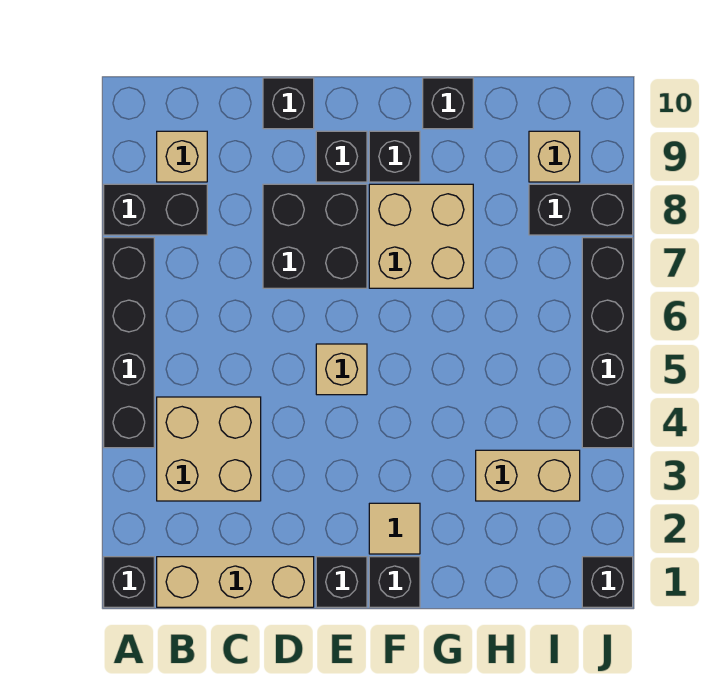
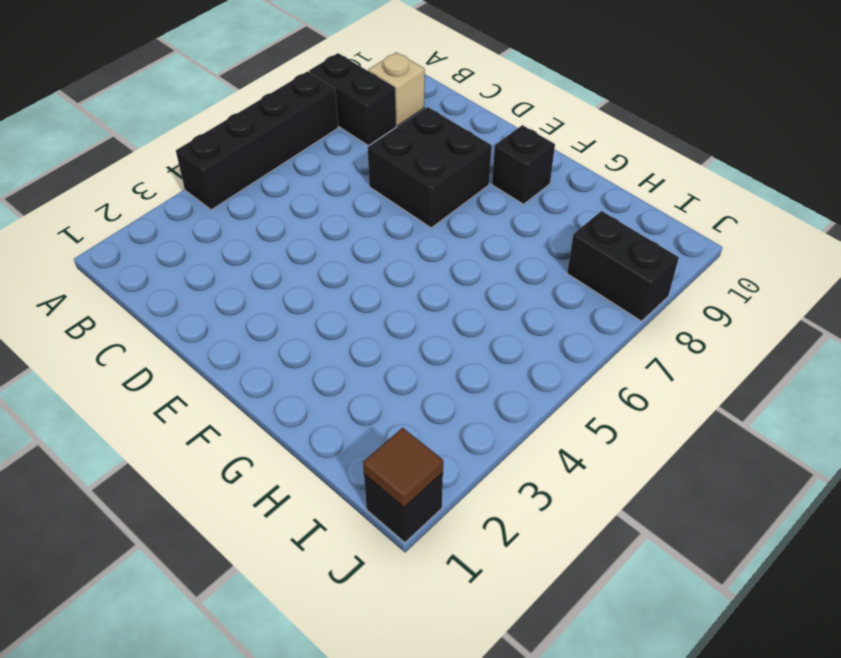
brown tile J1 level 2 -> none
none -> black brick A1 level 1
none -> tan brick B1:D1 level 1
none -> tan brick B3:C4 level 1

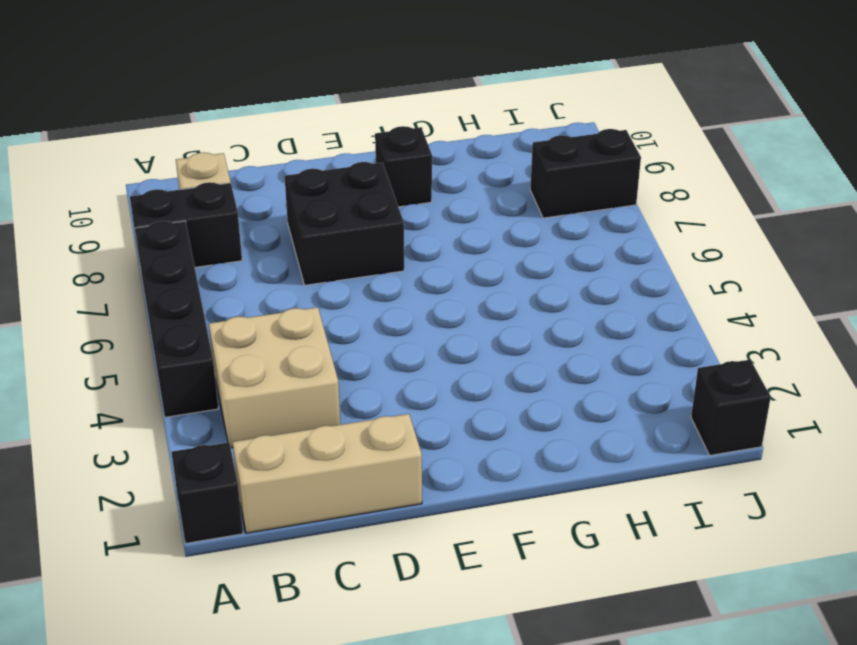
none -> black brick D10 level 1
none -> black brick E1 level 1
none -> tan brick E5 level 1

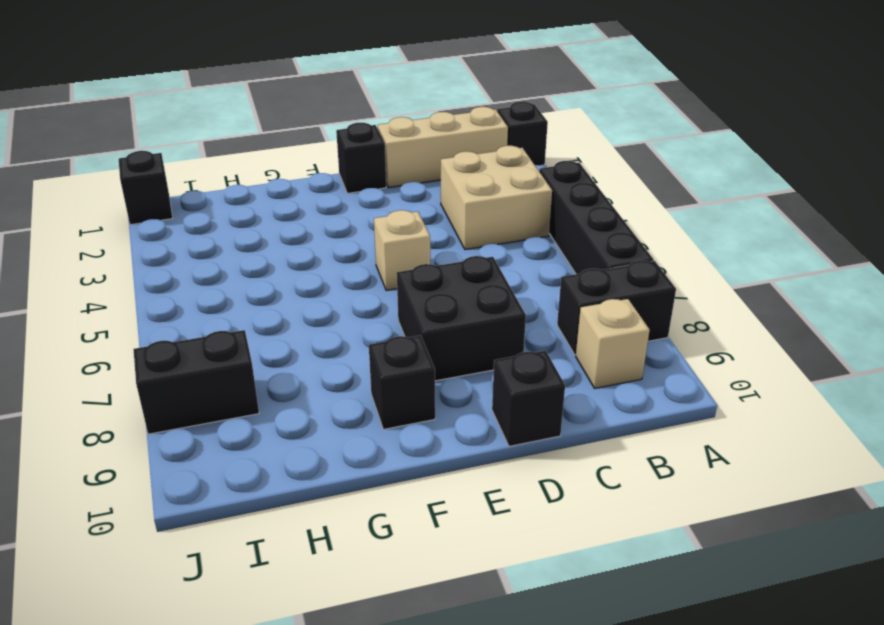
none -> black brick E9 level 1
none -> black brick F1 level 1
none -> tan tile F2 level 1

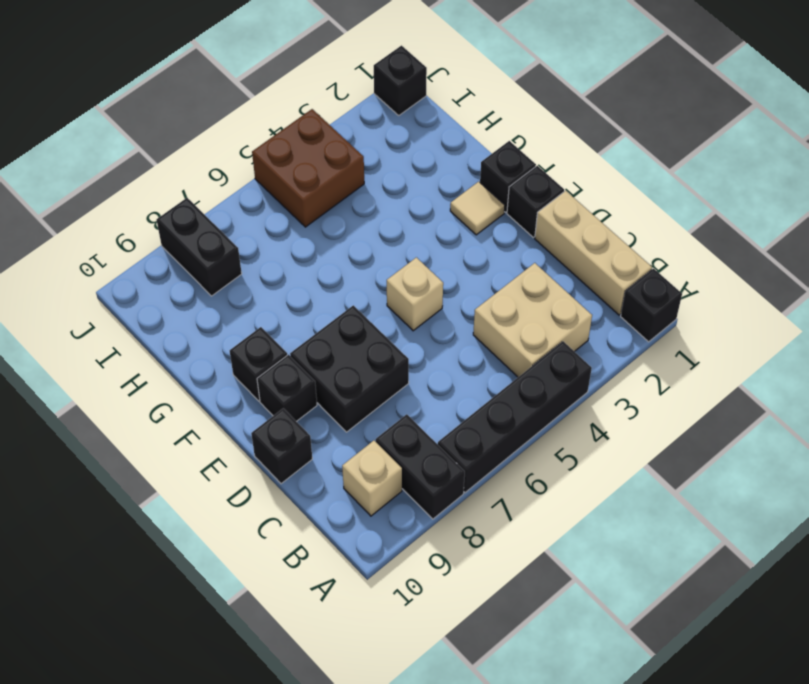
brown brick I4:J5 level 1 -> black brick J4:J7 level 1
none -> tan brick F7:G8 level 1
none -> black brick G10 level 1
none -> tan brick H3:I3 level 1

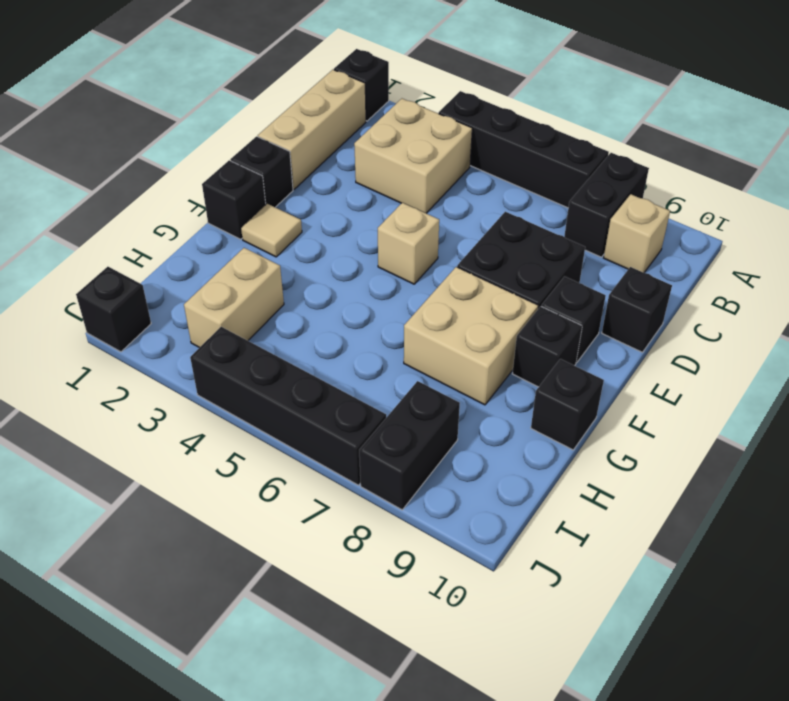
none -> tan brick I9 level 1

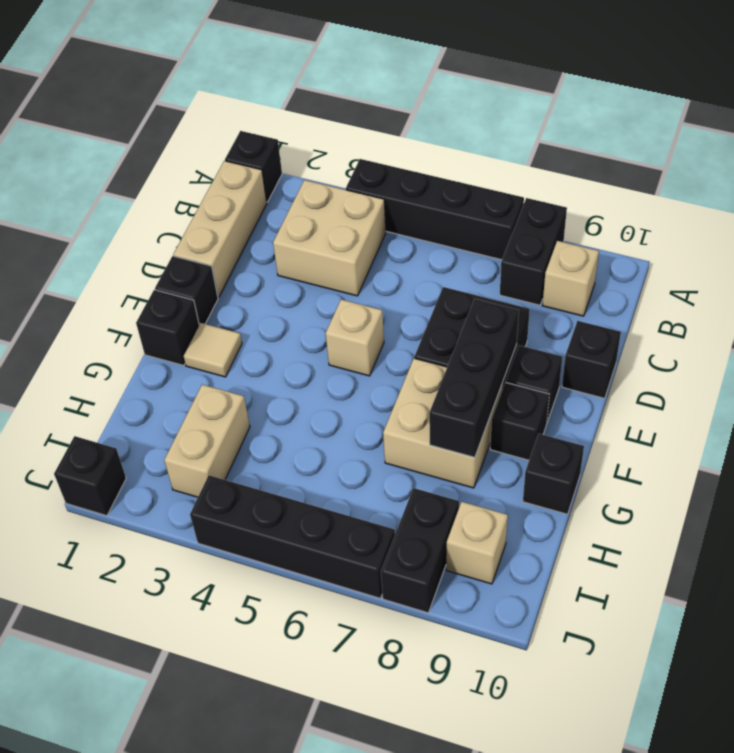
black brick E8:G8 level 2 -> none

